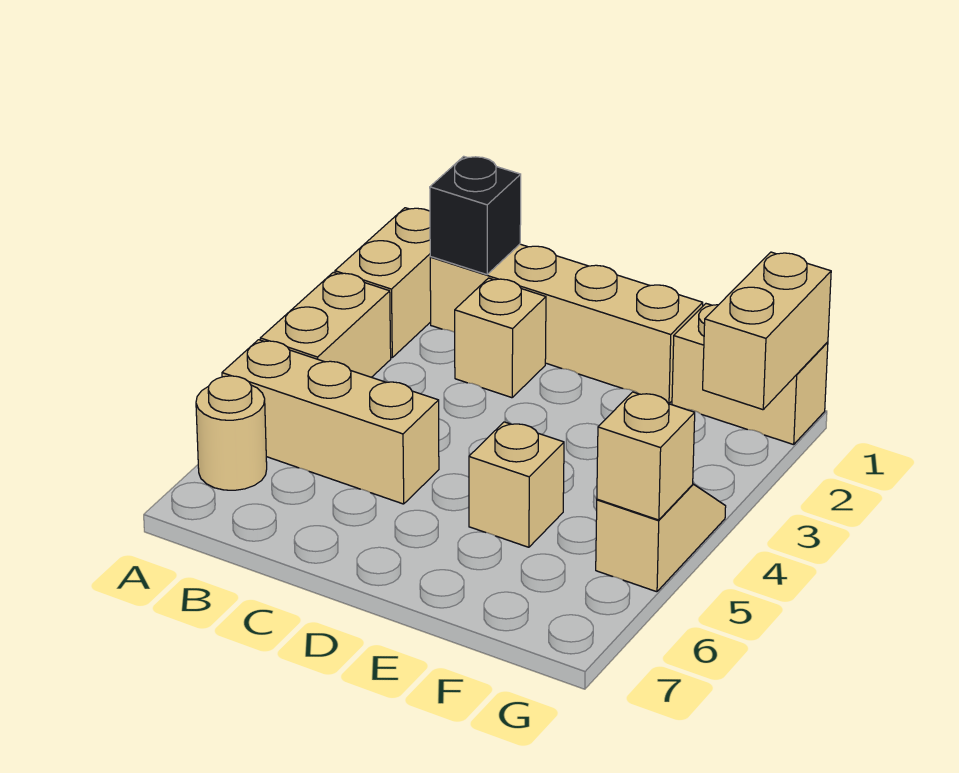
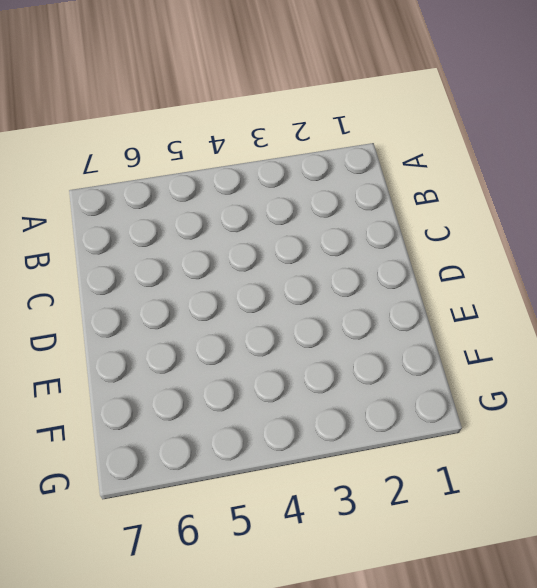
none -> tan brick A1:A2 level 1
none -> tan brick A3:A4 level 1
none -> tan brick A5:C5 level 1

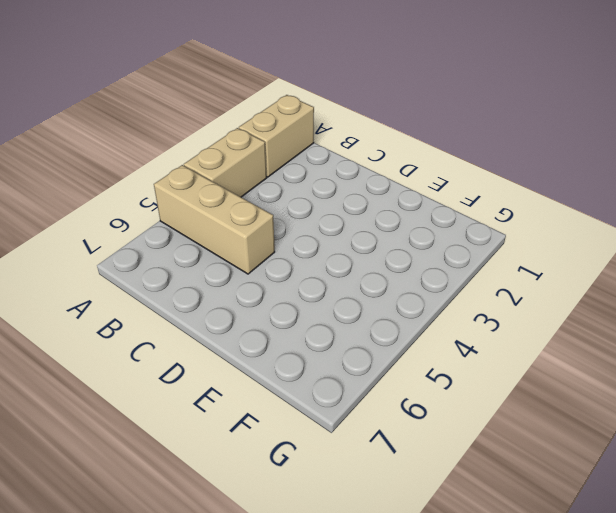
none -> tan round brick A6 level 1
none -> tan brick B1:E1 level 1
none -> tan brick C2 level 1

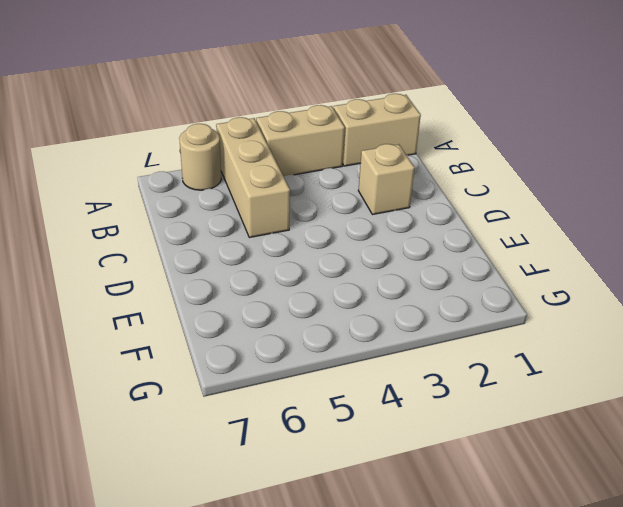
none -> tan brick B1:E1 level 1
none -> tan brick E5 level 1
none -> tan brick F1:G1 level 1

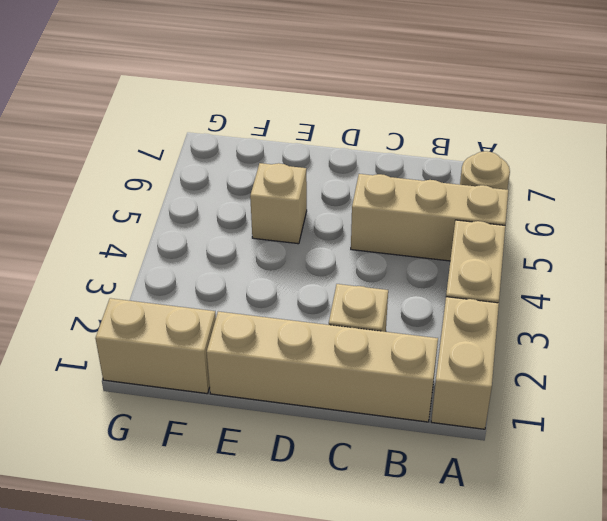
none -> tan slope G4:G5 level 1 top 5
none -> black brick B1 level 2
none -> tan brick G1:G2 level 2

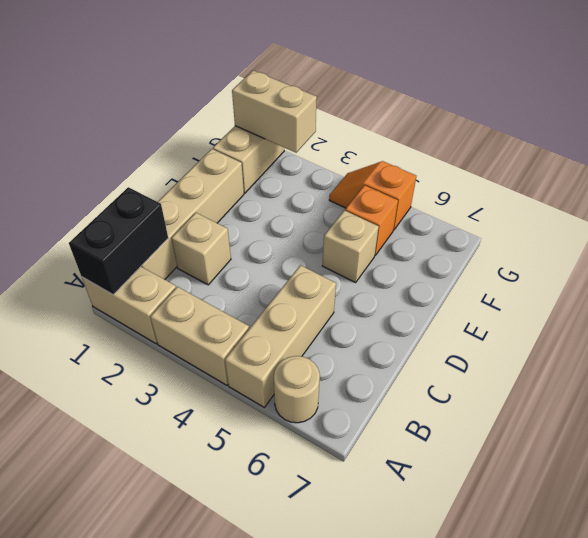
black brick A1:B1 level 2 -> black brick B1 level 2
orange brick F5 level 1 -> none
orange slope G4:G5 level 1 top 5 -> tan slope G4:G5 level 1 top 5
none -> tan brick G5 level 2

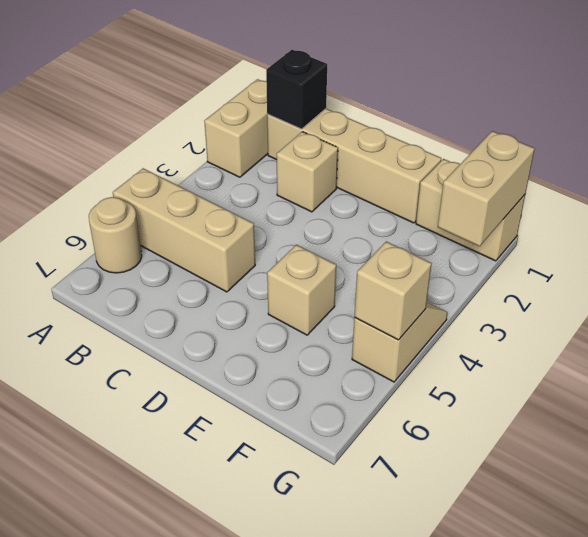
none -> tan brick A3:A4 level 1

